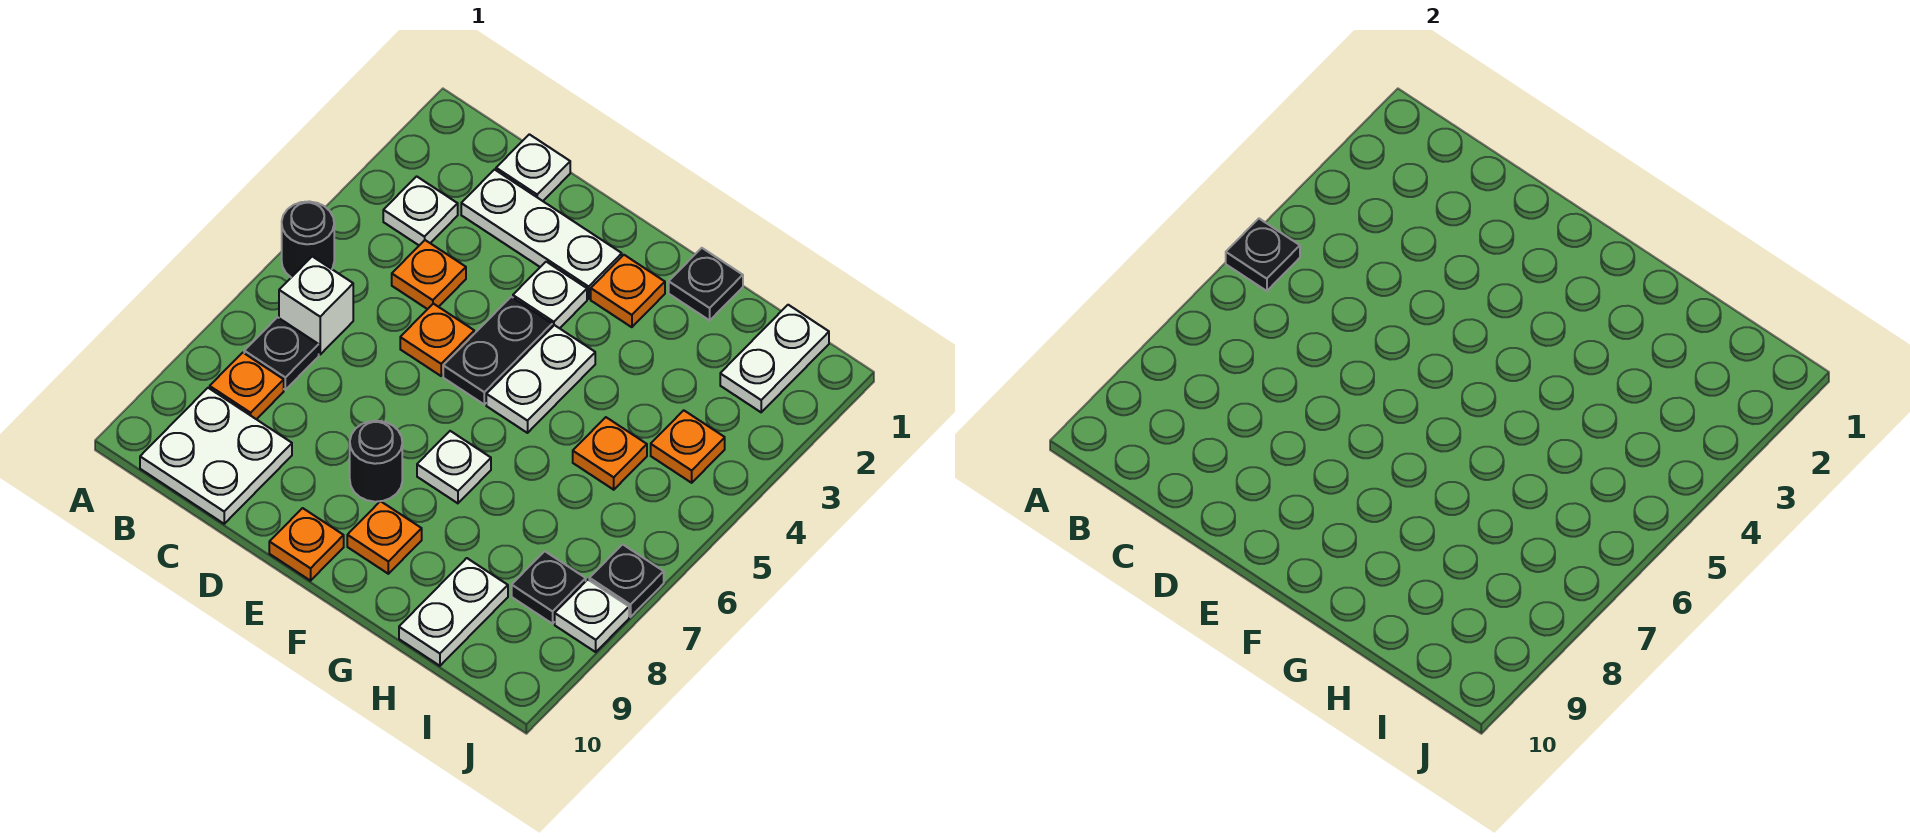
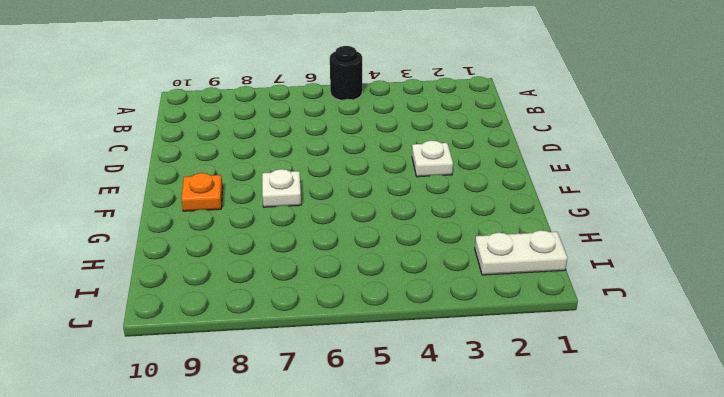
none -> white plate B3 level 1
none -> white brick B6 level 1
none -> black plate B7 level 1

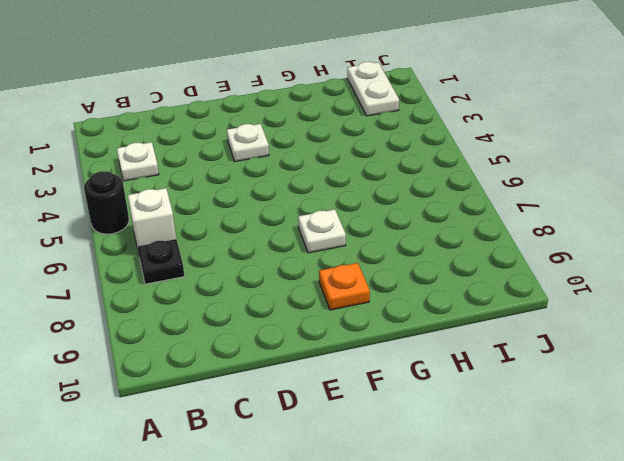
none -> orange plate B8 level 1
none -> white plate B9:C10 level 1
none -> white plate C1 level 1

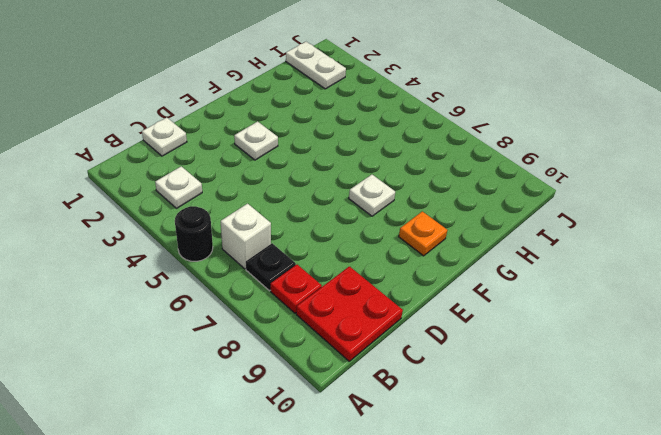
red plate B8 level 1 -> orange plate B8 level 1
red plate B9:C10 level 1 -> white plate B9:C10 level 1
none -> white plate C2:E2 level 1
none -> orange plate C4 level 1
none -> orange plate D5 level 1

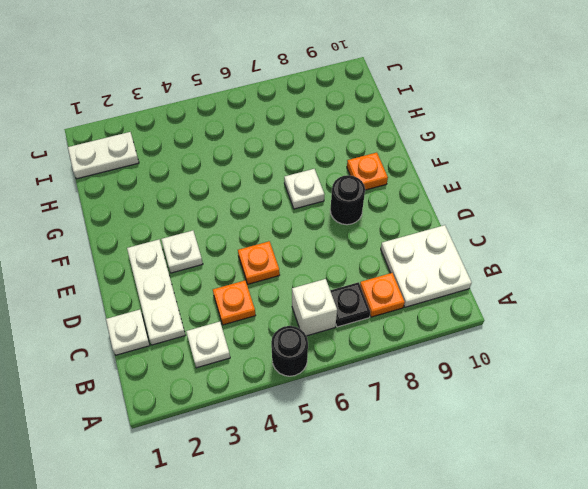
none -> black plate E4:E5 level 1
none -> orange plate E10 level 1
none -> orange plate F2 level 1

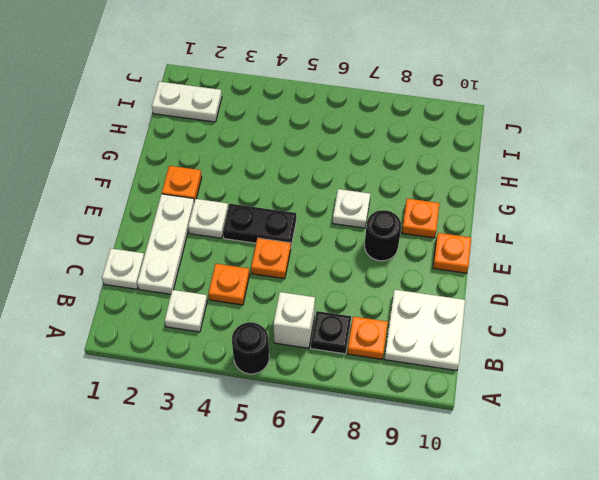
none -> white plate F4:F5 level 1
none -> black plate G1 level 1
none -> orange plate H5 level 1

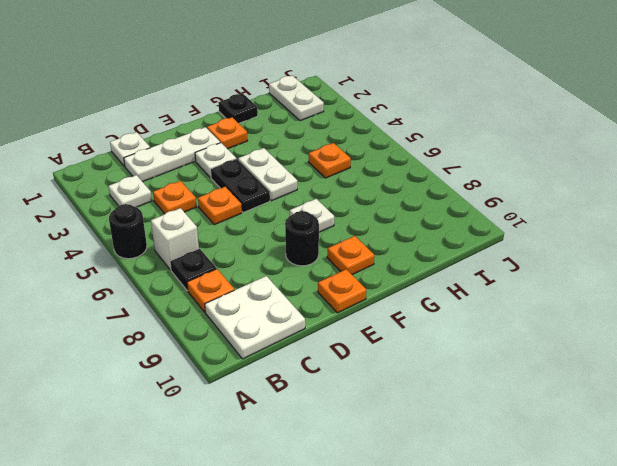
none -> white plate H9:H10 level 1
none -> orange plate I4 level 1
none -> black plate I8 level 1

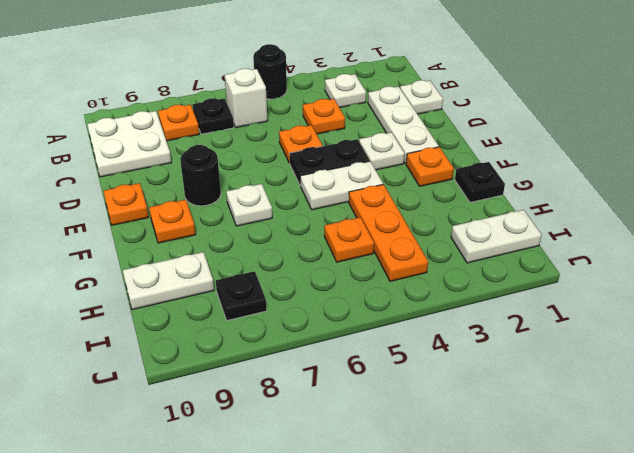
orange plate G4:I4 level 1 -> orange plate I4 level 1
none -> black plate J7 level 1
none -> white plate J8 level 1
none -> black plate A5 level 2

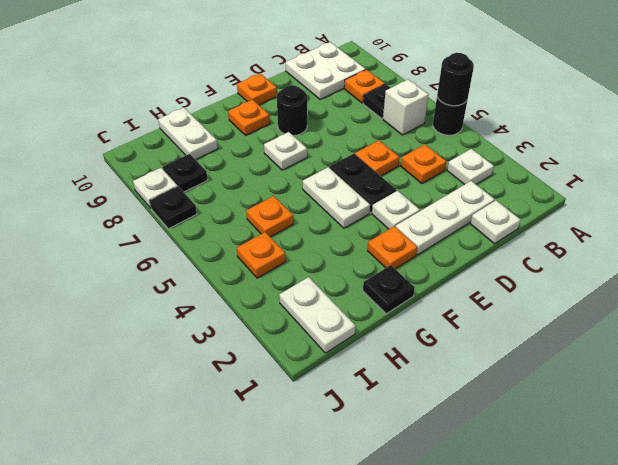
black round brick A5 level 2 -> black plate A5 level 2

